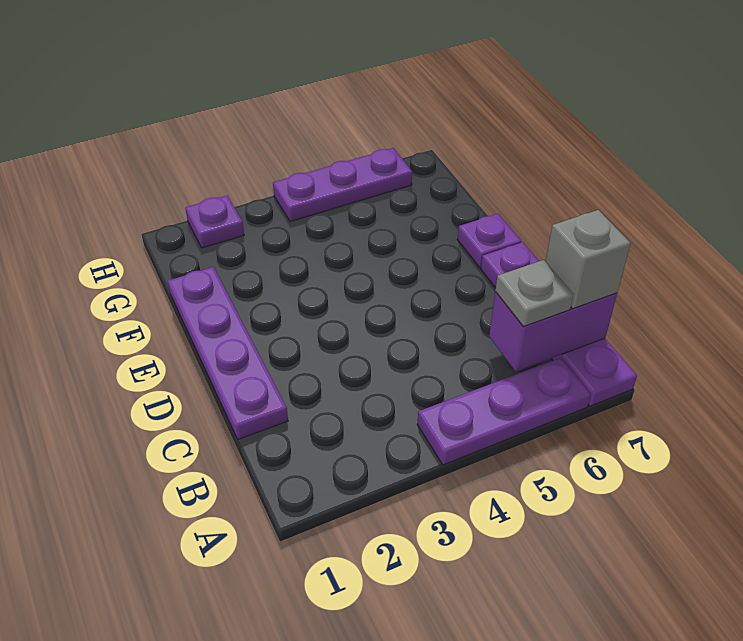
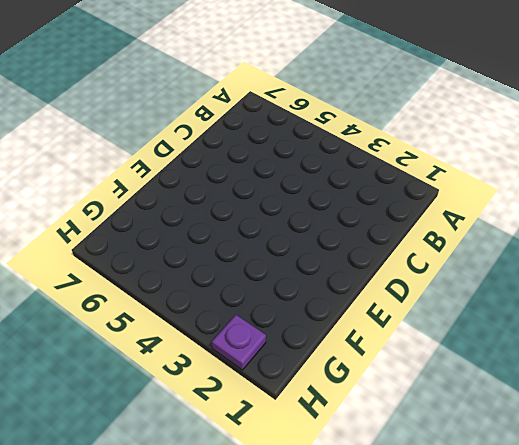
none -> purple plate A4:A6 level 1
none -> purple plate A7:D7 level 1

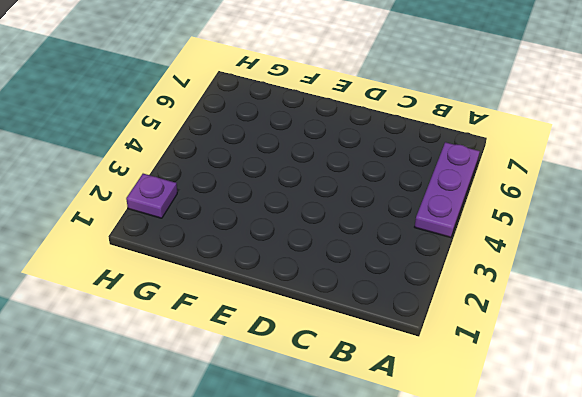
none -> purple plate A7:D7 level 1
none -> purple plate C1:F1 level 1

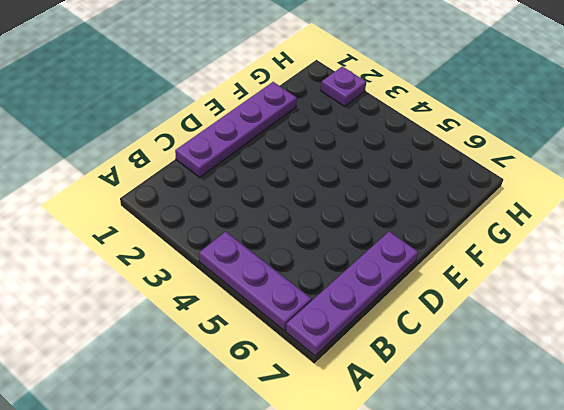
none -> purple plate E7 level 1
none -> purple plate H4:H6 level 1

